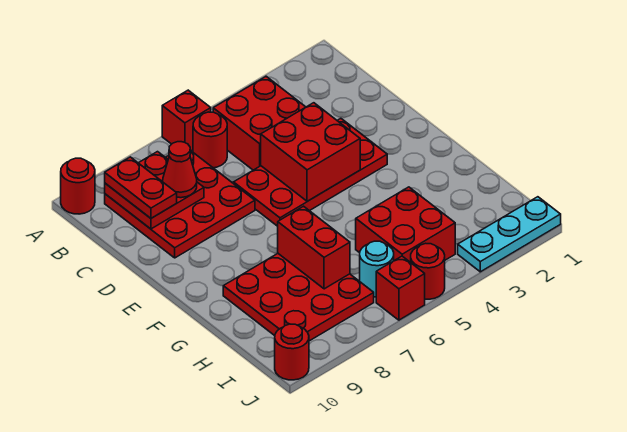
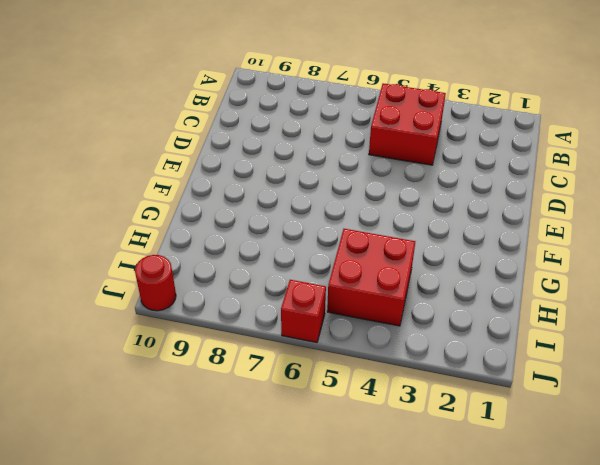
none -> red brick A6 level 1
none -> red round brick A10 level 1
none -> red round brick B6 level 1

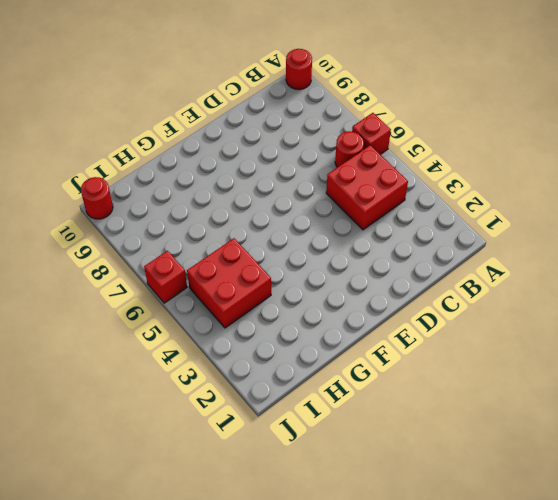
none -> red plate B7:D9 level 1
none -> red plate D3:E6 level 1
none -> red plate G7:I9 level 1

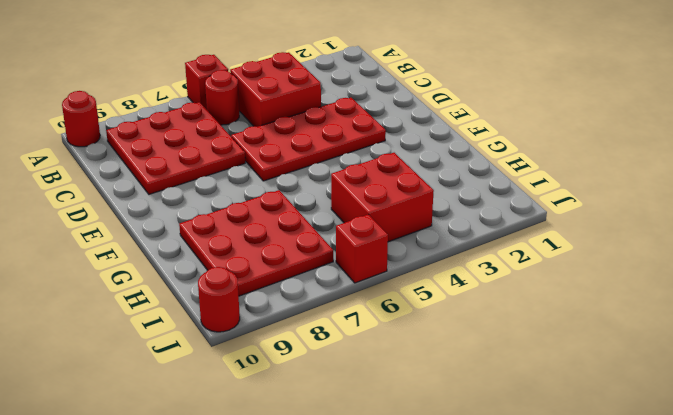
none -> cyan round brick I6 level 1
none -> cyan plate J1:J3 level 1
none -> red round brick J5 level 1

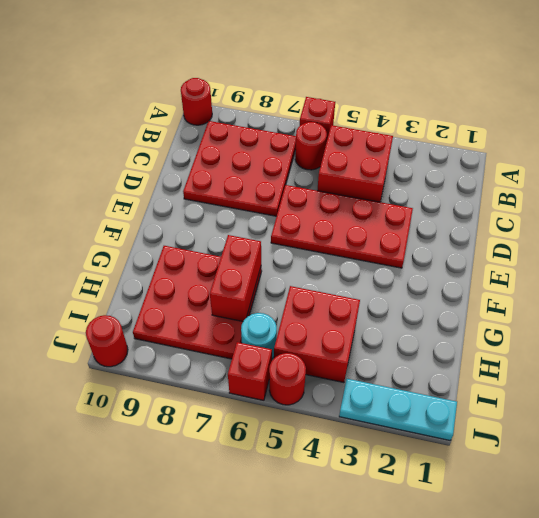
none -> red plate B8:C9 level 2
none -> red brick D4:E5 level 2
none -> red plate B9:C9 level 3

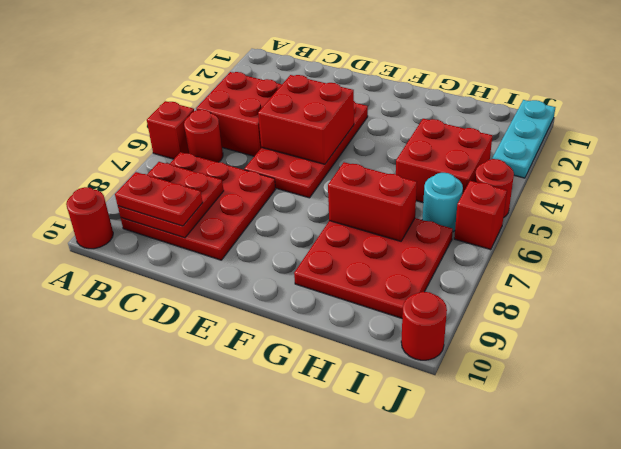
none -> red cone C8 level 3

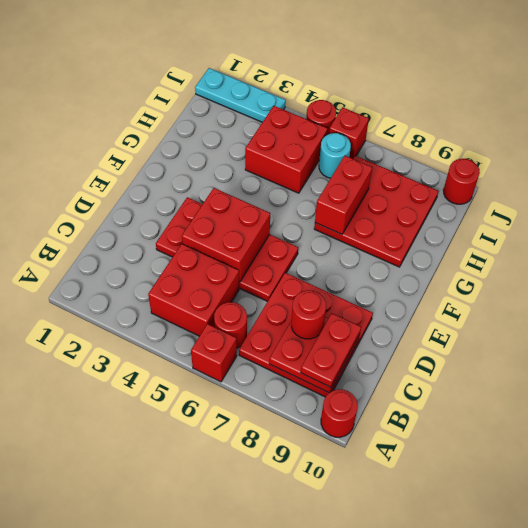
red round brick C8 level 3 -> red cone C8 level 3

